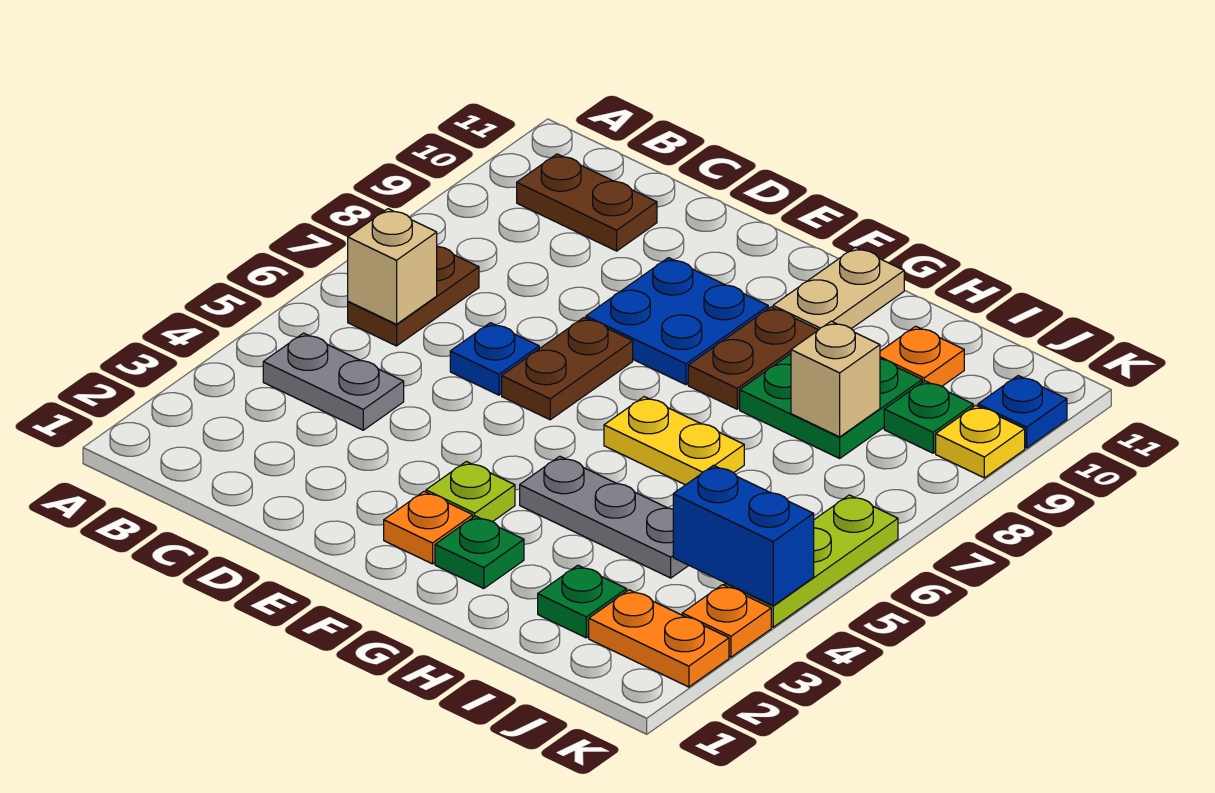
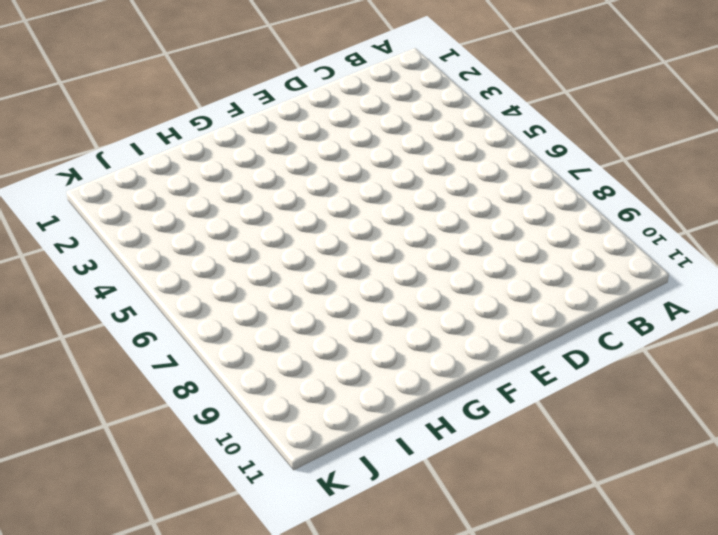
none -> grey plate B4:C4 level 1
none -> brown plate B6:B7 level 1
none -> brown plate B10:C10 level 1

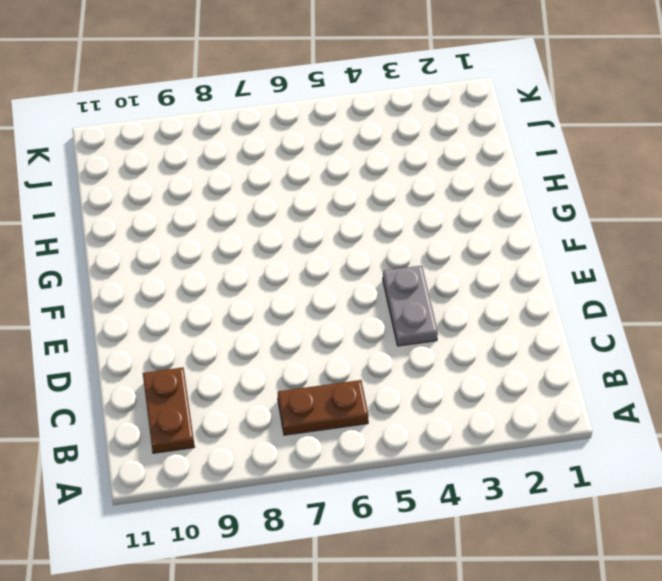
grey plate D4:E4 level 1 -> grey plate B4:C4 level 1
none -> blue plate D6 level 1
none -> brown plate E6:E7 level 1
none -> blue plate E8:F9 level 1

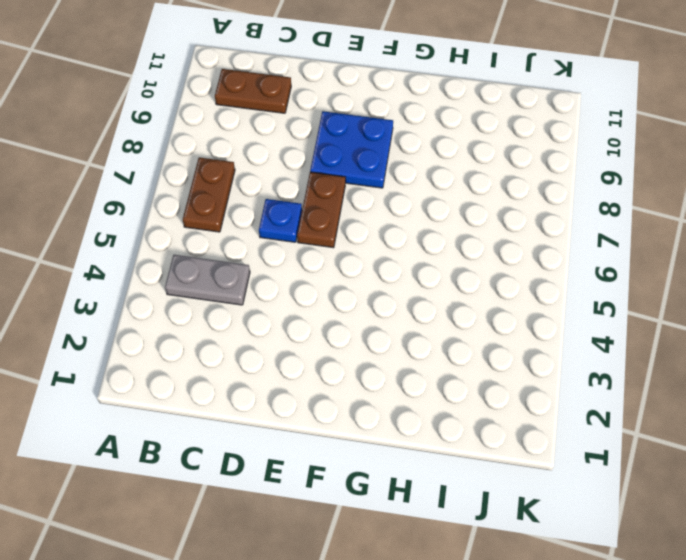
none -> orange plate F2 level 1
none -> lime plate F3 level 1
none -> green plate G2 level 1

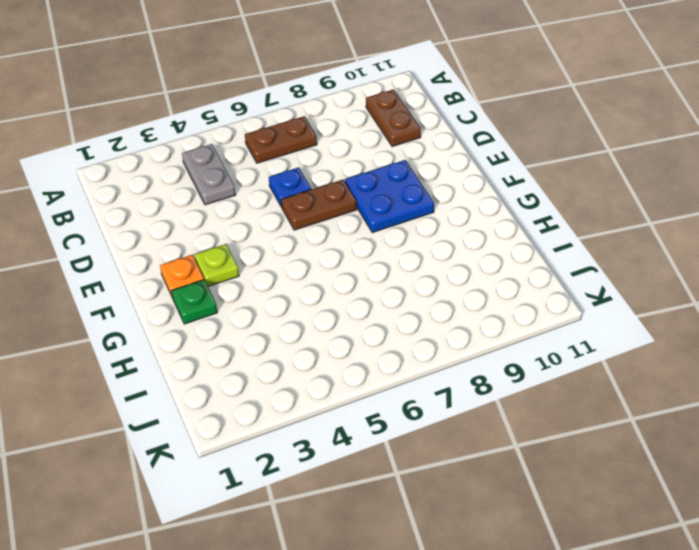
none -> grey plate G4:I4 level 1
none -> yellow plate G6:H6 level 1
none -> brown plate G8:G9 level 1

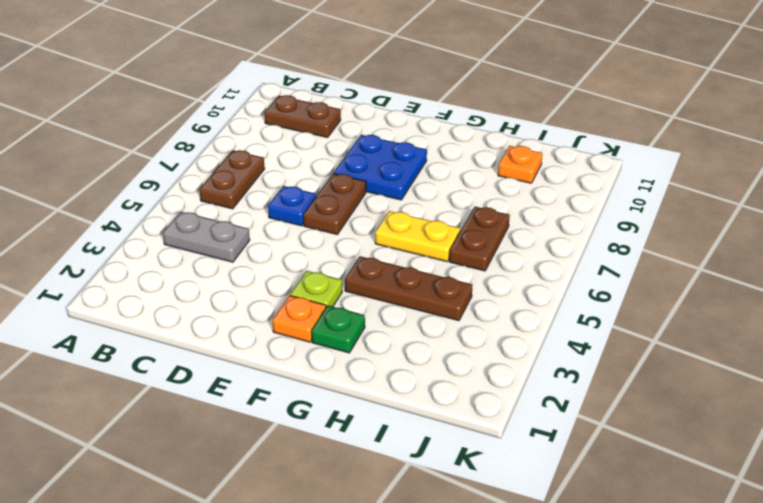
brown plate G4:I4 level 1 -> grey plate G4:I4 level 1
brown plate I6:I7 level 1 -> brown plate G8:G9 level 1
none -> tan plate G10:G11 level 1
none -> green plate H8:I9 level 1
none -> green plate I2 level 1

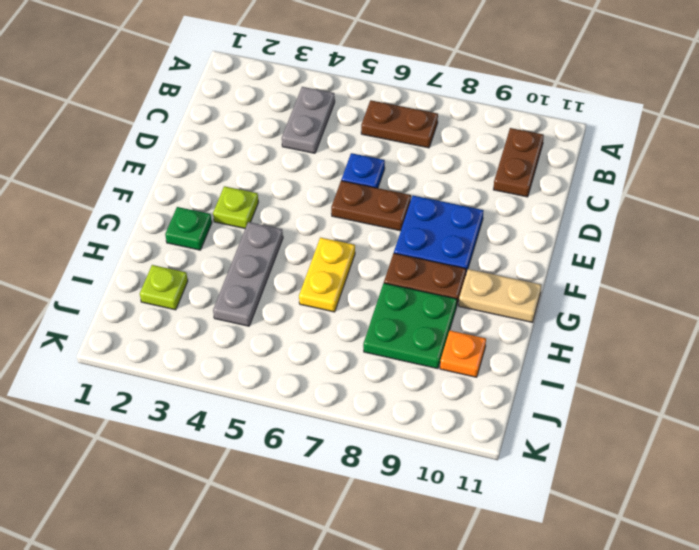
lime plate I2 level 1 -> green plate I2 level 1
none -> orange plate F2 level 1
none -> orange plate J2:K2 level 1
none -> green plate J9 level 1

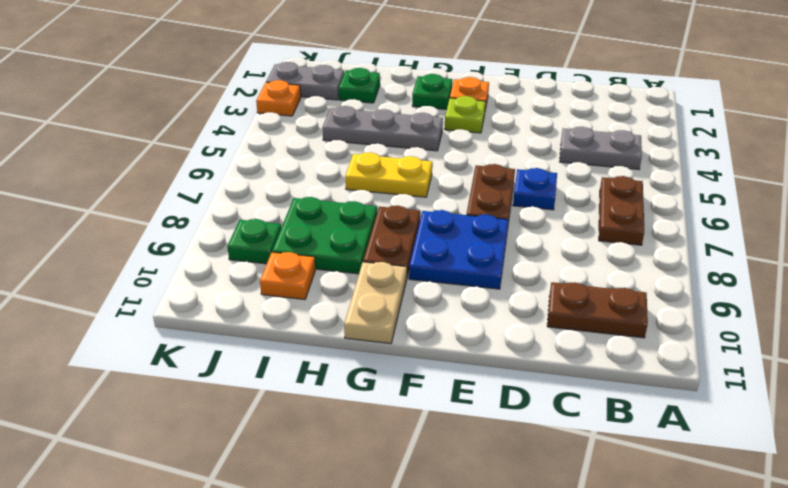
grey plate J2:K2 level 1 -> orange plate J2:K2 level 1
none -> lime plate K4:K6 level 1
none -> yellow plate K9 level 1
none -> blue plate K10 level 1

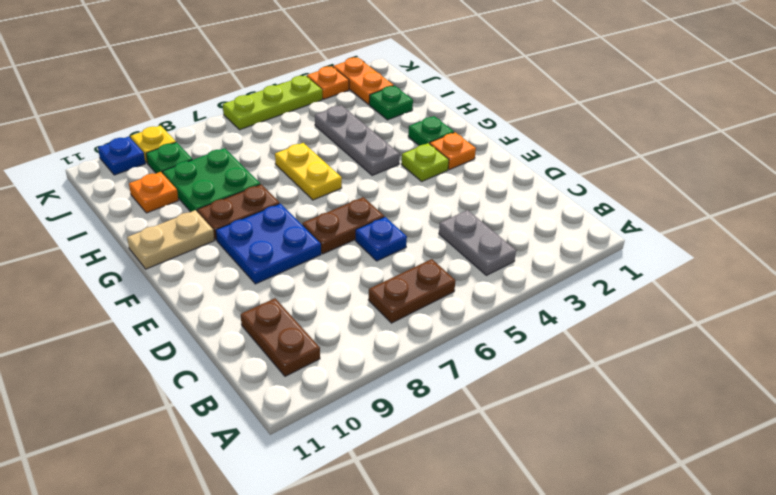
none -> tan brick B6 level 2
none -> tan brick I8 level 2
none -> blue brick J4:K4 level 2

